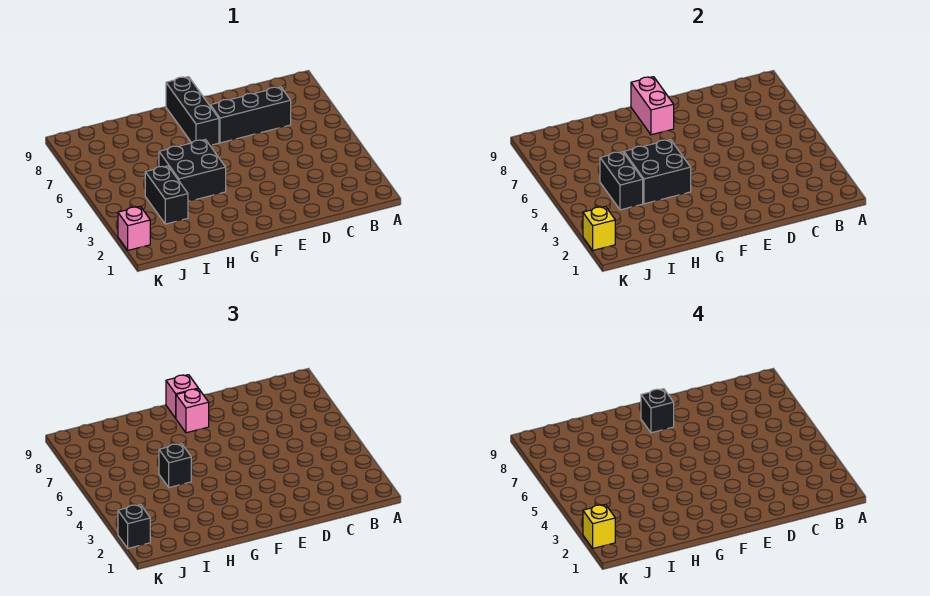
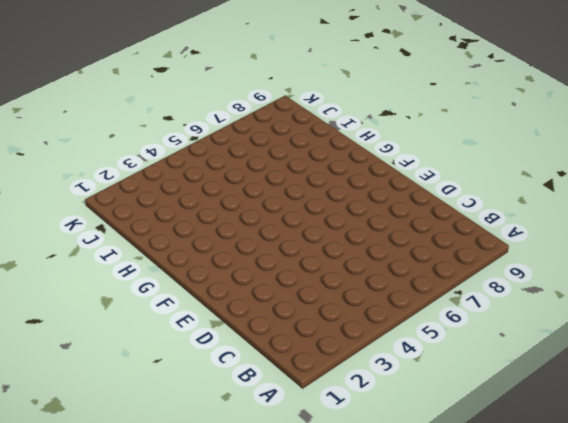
none -> black brick C7:E7 level 1
none -> black brick F7:F9 level 1
none -> black brick G4:H5 level 1

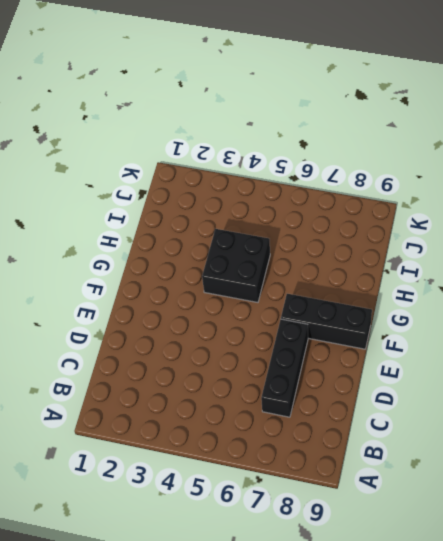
none -> black brick I3:I4 level 1
none -> pink brick K2 level 1
none -> pink brick F8:F9 level 2

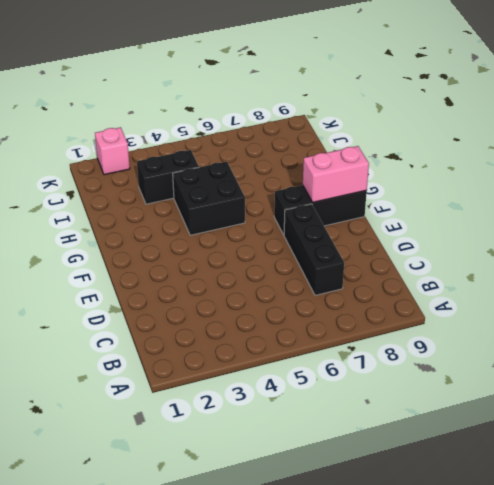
none -> black brick G4:H5 level 2
none -> black brick I4:I5 level 2
none -> yellow brick K2 level 2

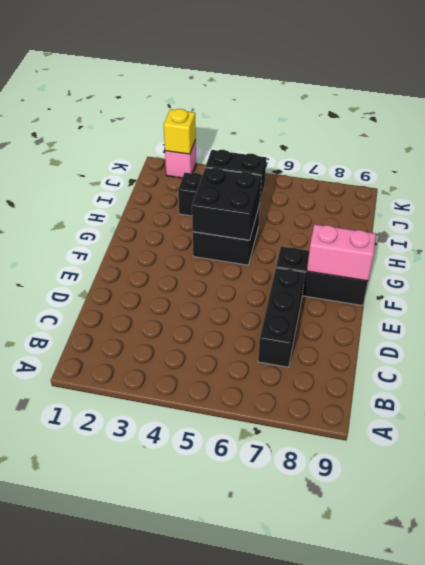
none -> pink brick F8 level 3
none -> pink brick F9 level 3
none -> black brick H5 level 3

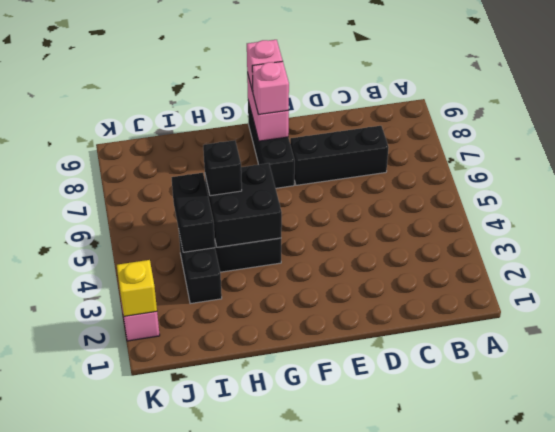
none -> black brick K2 level 3
none -> black brick F8 level 4
none -> yellow brick K2 level 4

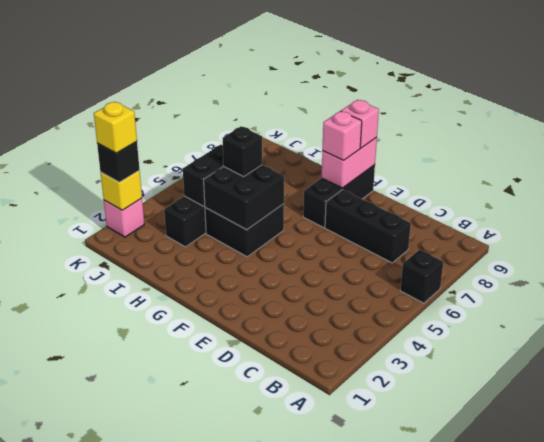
black brick A6 level 1 -> black brick F8 level 4

